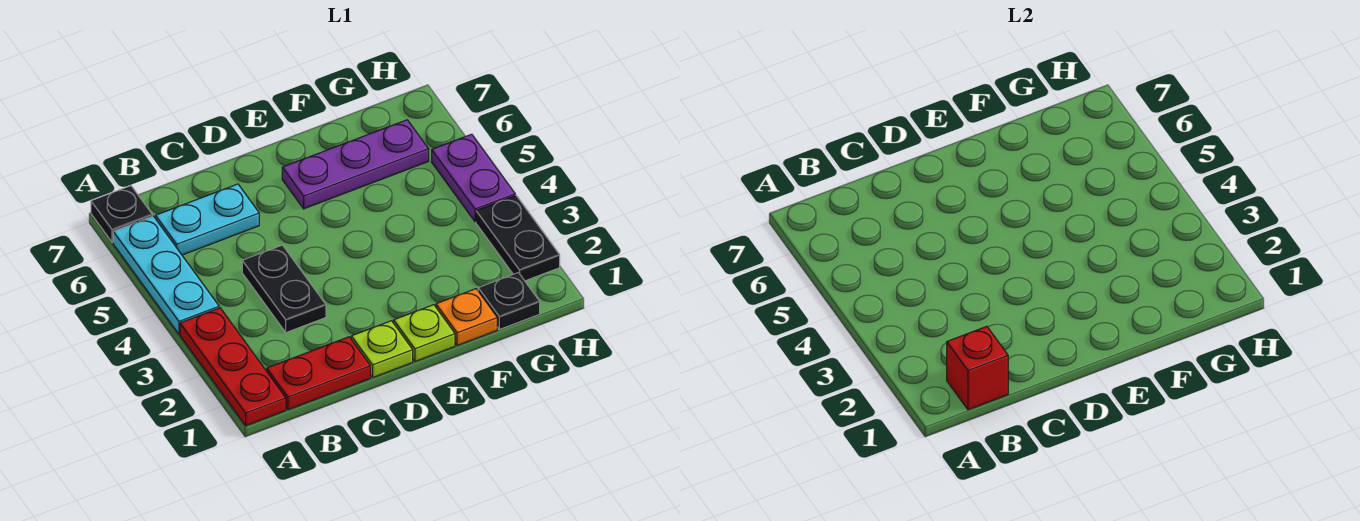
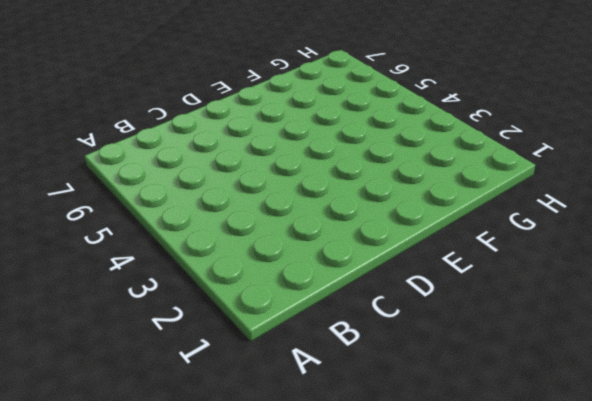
none -> red plate A1:A3 level 1
none -> cyan plate A4:A6 level 1
none -> black plate A7 level 1

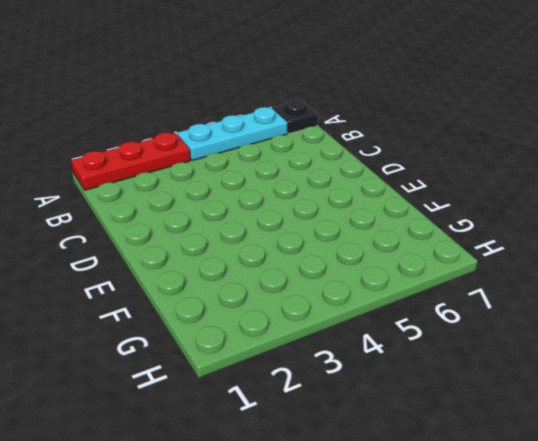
none -> red plate B1:C1 level 1
none -> cyan plate B6:C6 level 1
none -> black plate C3:C4 level 1

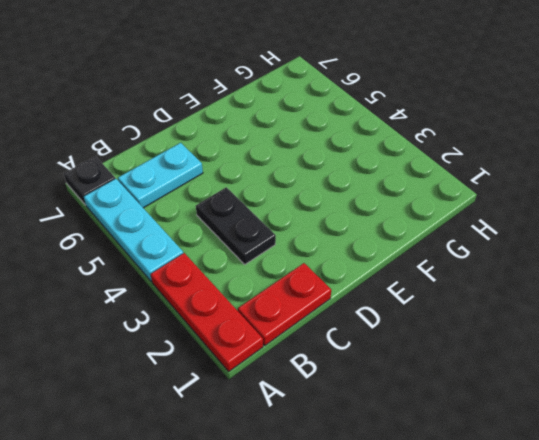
none -> lime plate D1 level 1
none -> lime plate E1 level 1
none -> purple plate E6:G6 level 1

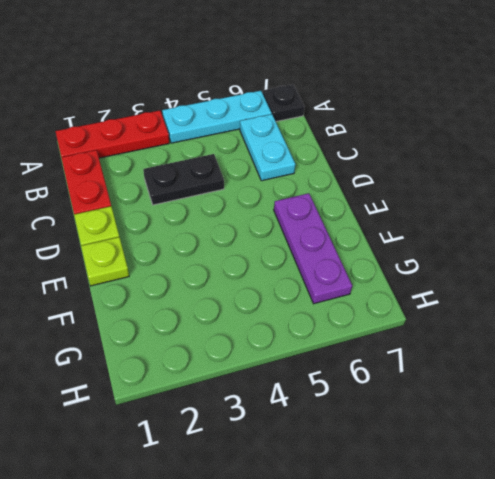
none -> orange plate F1 level 1
none -> black plate G1 level 1
none -> black plate H2:H3 level 1

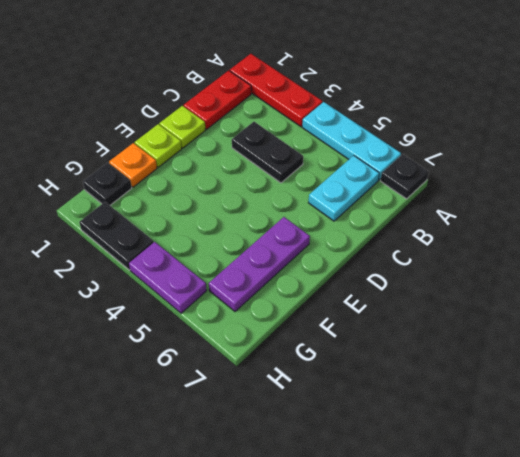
none -> red brick B1 level 2

